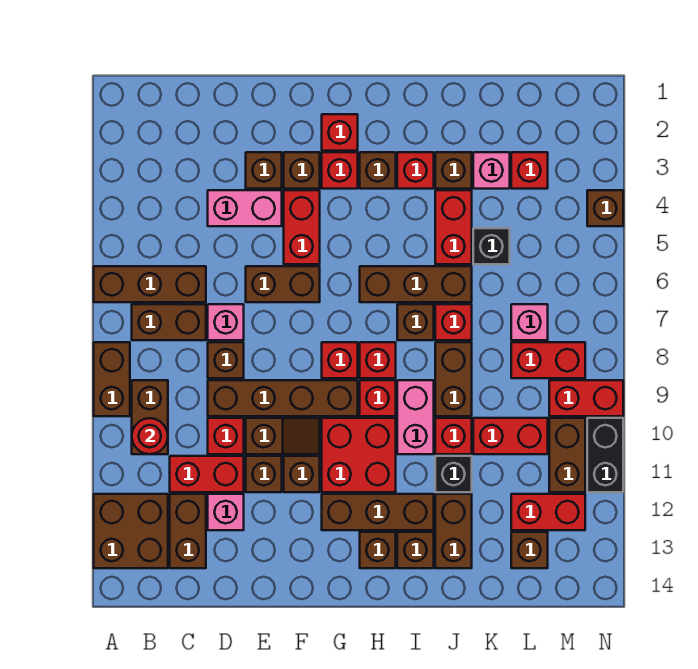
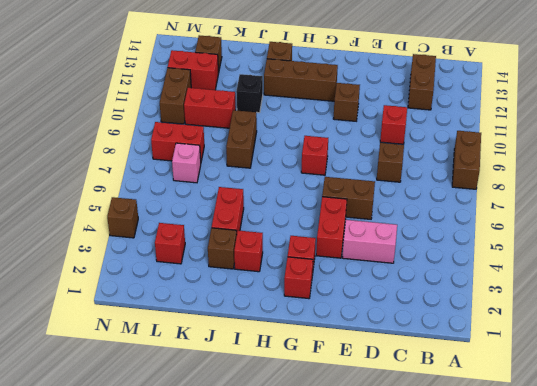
none -> brown brick A6:C6 level 1
none -> brown brick A12:B13 level 1
none -> brown brick B7:C7 level 1
none -> brown brick B9:B10 level 1

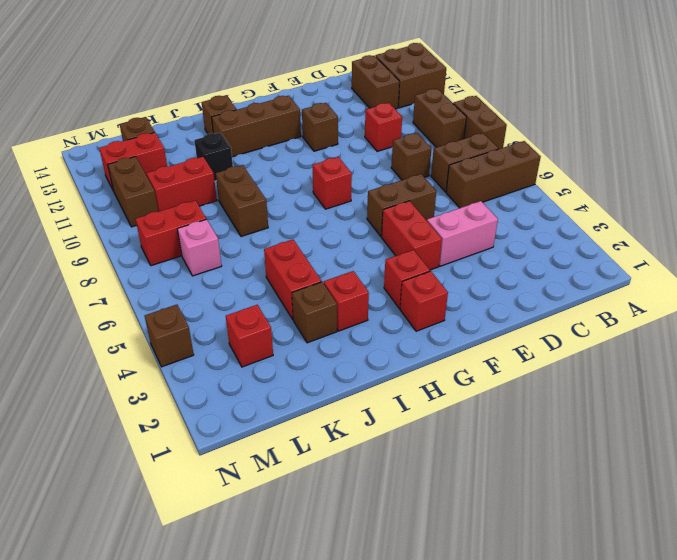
none -> red brick C11:D11 level 1
none -> pink brick D7 level 1
none -> brown brick D9:G9 level 1
none -> pink brick D12 level 1

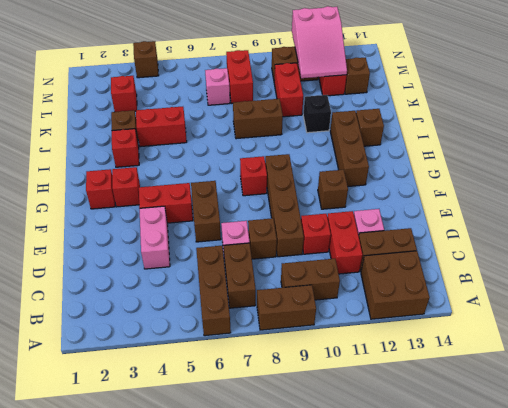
pink slope L11:N12 level 2 top N -> none
none -> brown brick E3 level 1
none -> brown slope E10:F10 level 1 top E
none -> brown brick E11 level 1
none -> brown brick F3 level 1

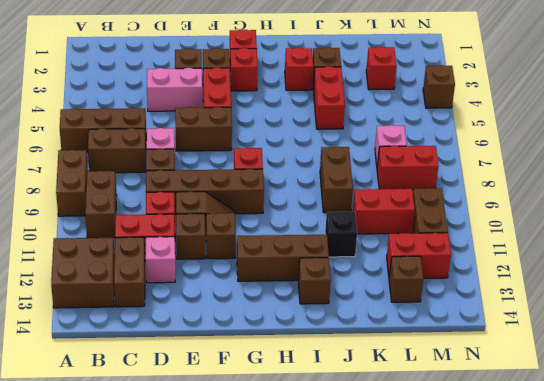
none -> red brick G10:H11 level 1
none -> brown brick H3 level 1
none -> brown brick H6:J6 level 1
none -> red brick H8 level 1

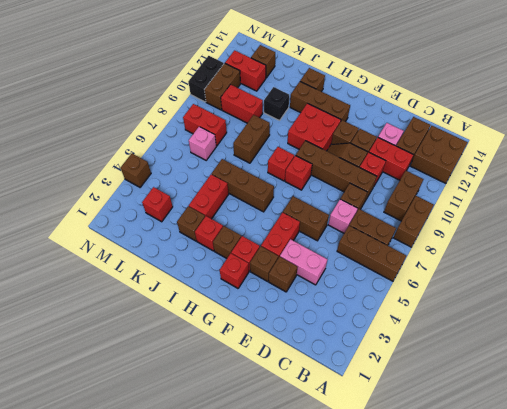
none -> red brick H9 level 1
none -> brown brick H13 level 1
none -> brown brick I7 level 1
none -> pink brick I9:I10 level 1

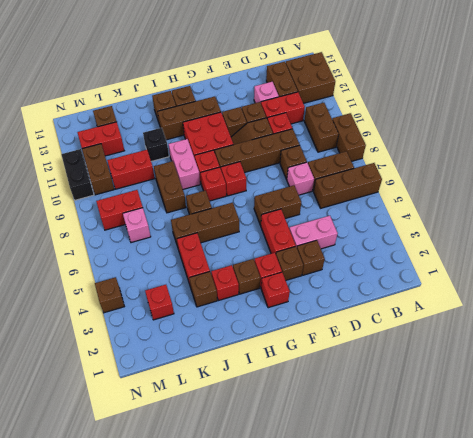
none -> red brick J7 level 1
none -> red brick J10 level 1
none -> brown brick J12:J13 level 1
none -> pink brick K3 level 1

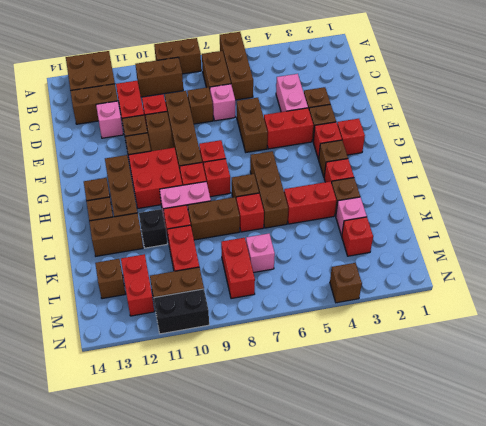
none -> black brick K5 level 1
none -> red brick M9:N9 level 1
none -> red round brick B10 level 2

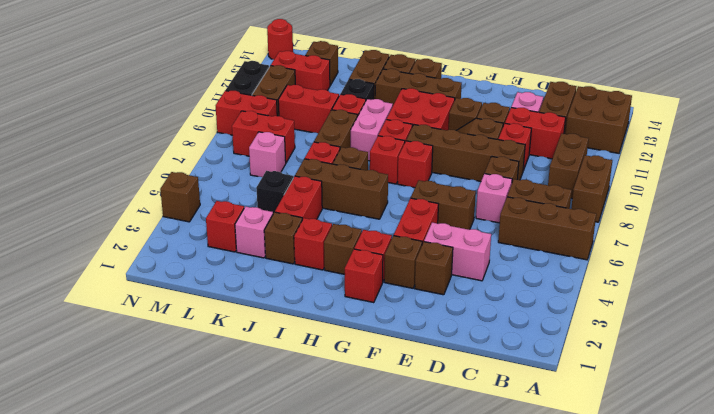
red round brick N14 level 1 -> red round brick B10 level 2

